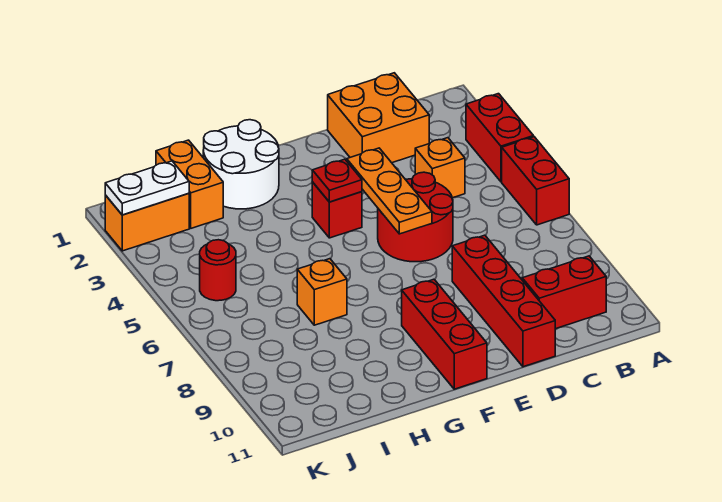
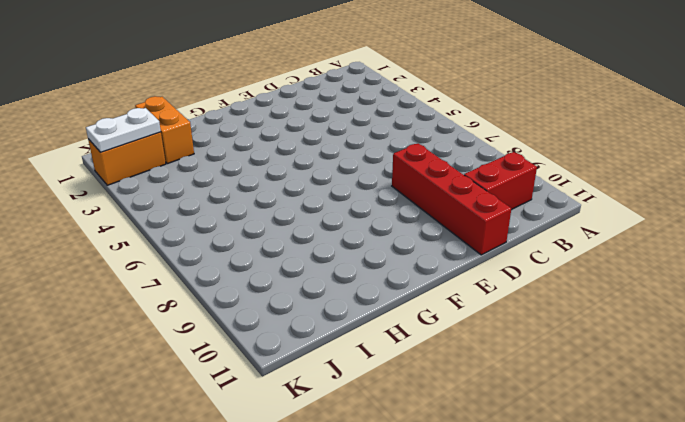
none -> red brick A3:A4 level 1
none -> red brick A5:A6 level 1
none -> orange brick C1:D2 level 1

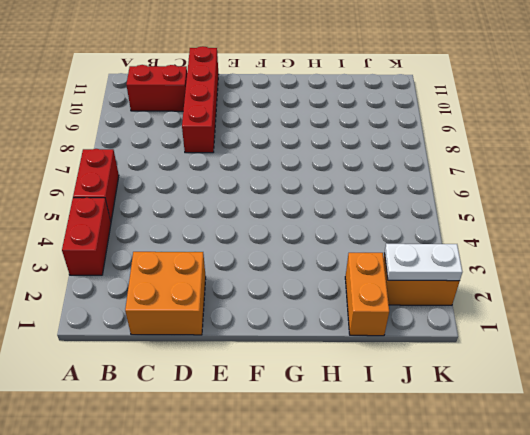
none -> orange brick C4 level 1
none -> red round brick D5:E6 level 1
none -> red brick F4 level 1

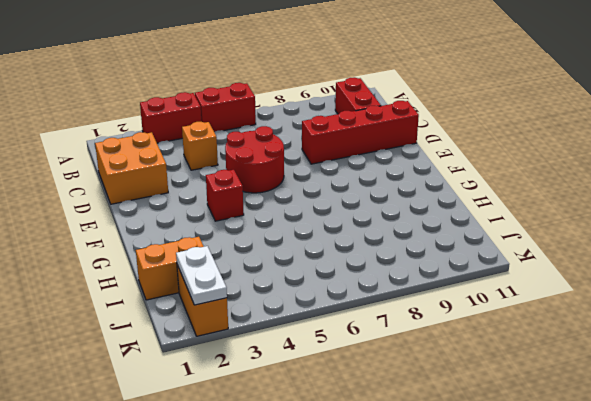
none -> red brick F9:F11 level 1
none -> white round brick G1:H2 level 1
none -> orange brick H7 level 1

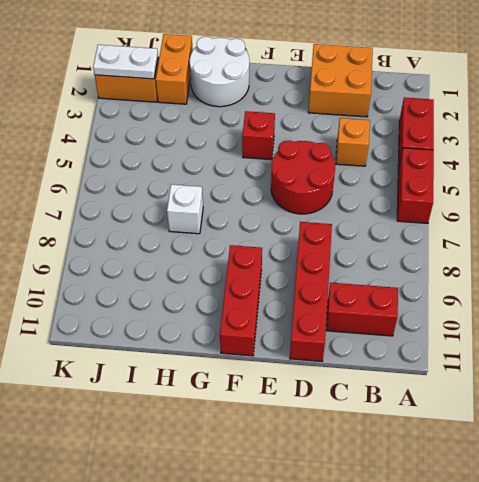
white brick H7 level 1 -> orange brick H7 level 1
none -> red round brick J5 level 1
none -> orange plate E4:E6 level 2
none -> red plate F4 level 2

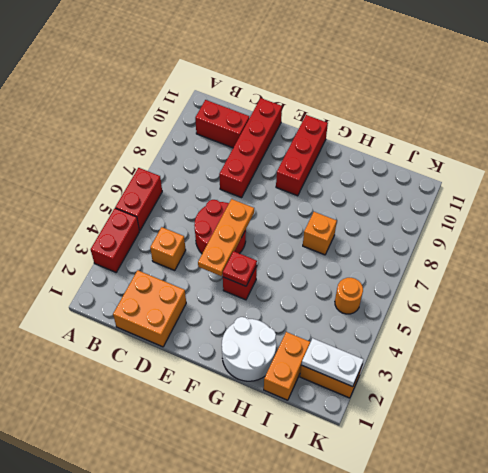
orange round brick J5 level 1 -> red round brick J5 level 1

